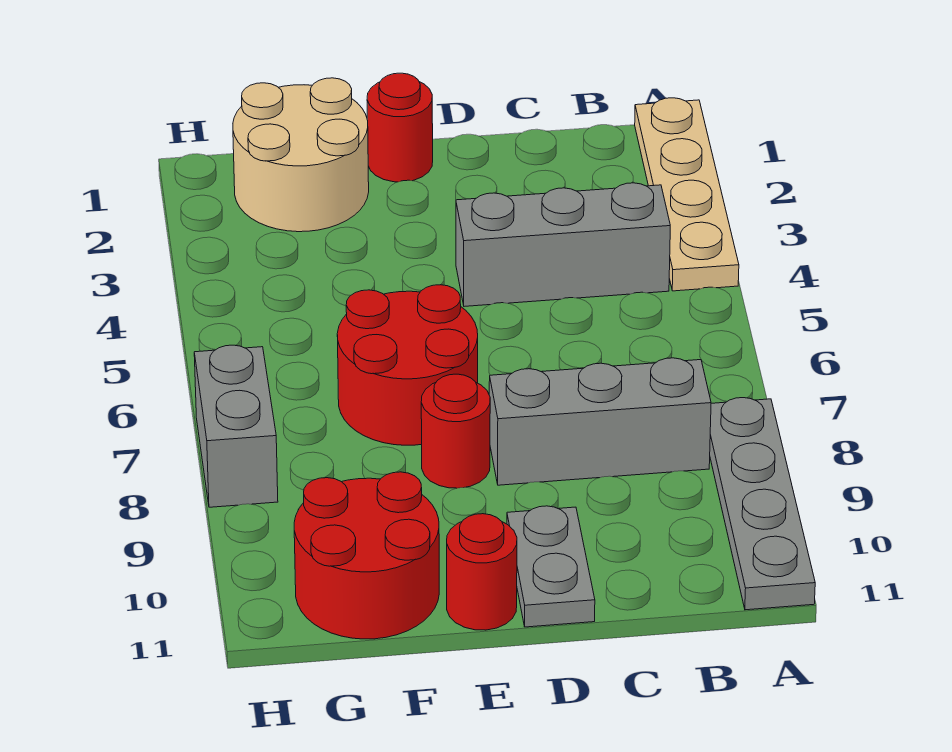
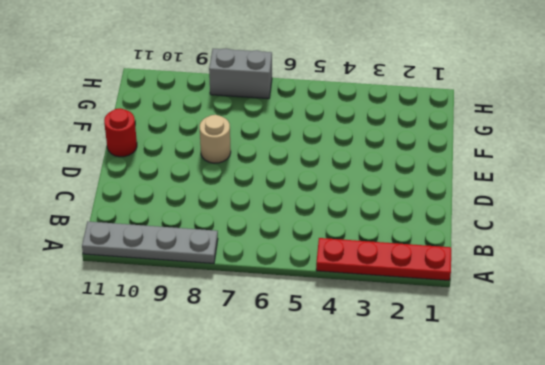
red plate A1:A4 level 1 -> tan plate A1:A4 level 1
tan round brick E8 level 1 -> red round brick E8 level 1
none -> grey brick B4:D4 level 1
none -> grey brick B8:D8 level 1
none -> grey plate D10:D11 level 1

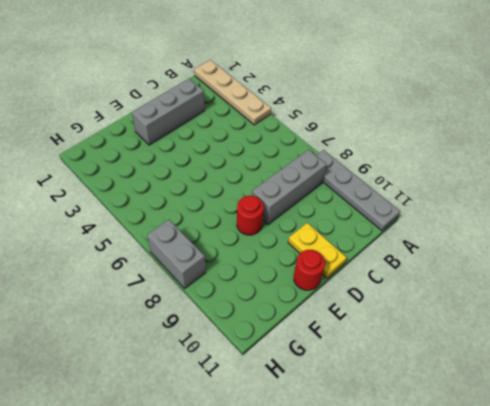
grey brick C2:E2 level 1 -> grey brick B4:D4 level 1
yellow plate D10:D11 level 1 -> grey plate D10:D11 level 1
none -> red round brick E1 level 1
none -> red round brick E6:F7 level 1
none -> tan round brick F1:G2 level 1

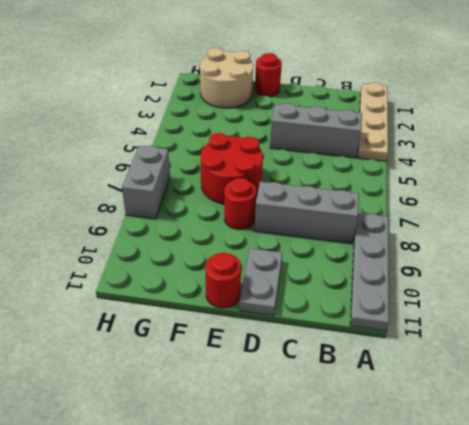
none -> red round brick F10:G11 level 1

